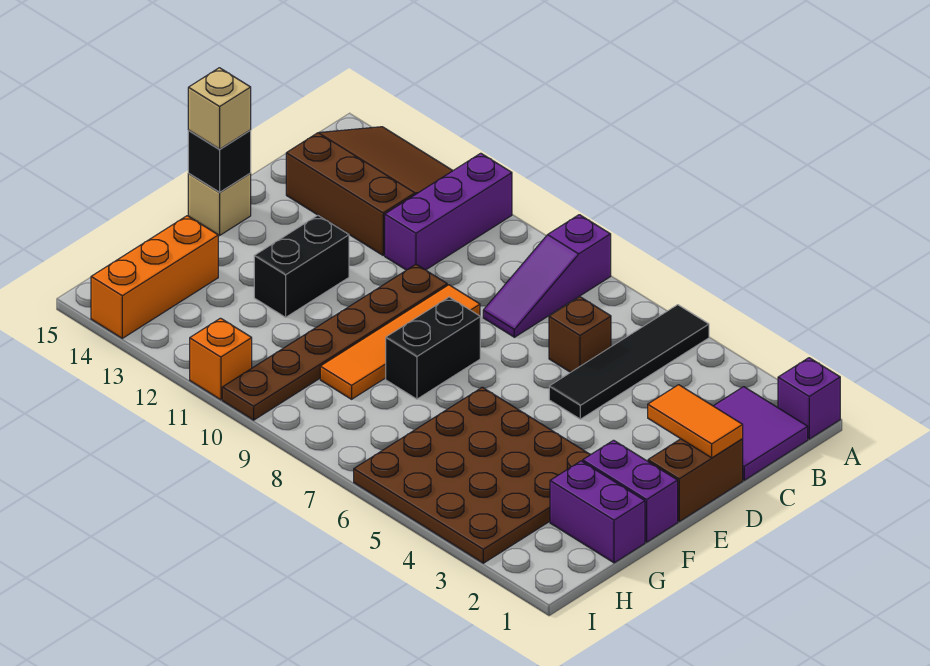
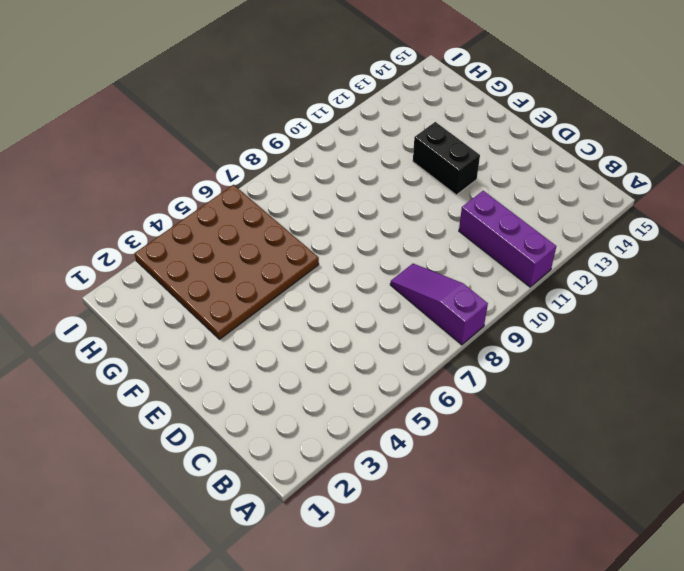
none -> purple brick A1 level 1
none -> black tile A5:D5 level 1
none -> brown slope A12:C14 level 1 top C

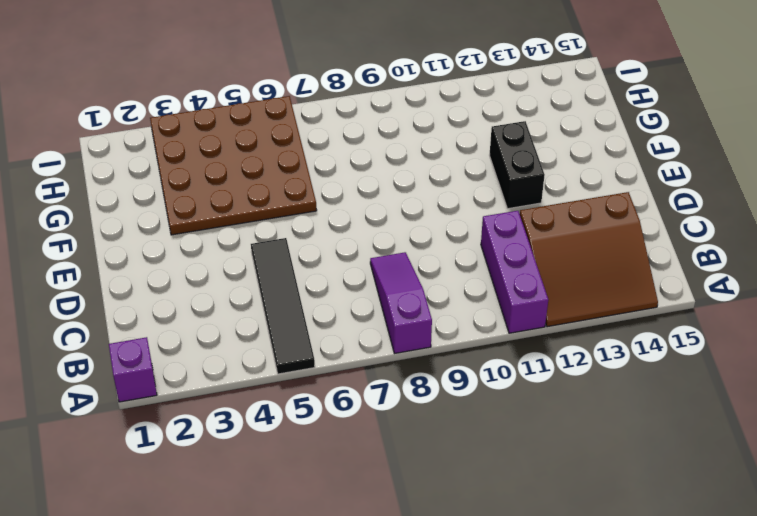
none -> purple tile B1:C2 level 1
none -> brown brick C6 level 1
none -> brown brick D1:E1 level 1

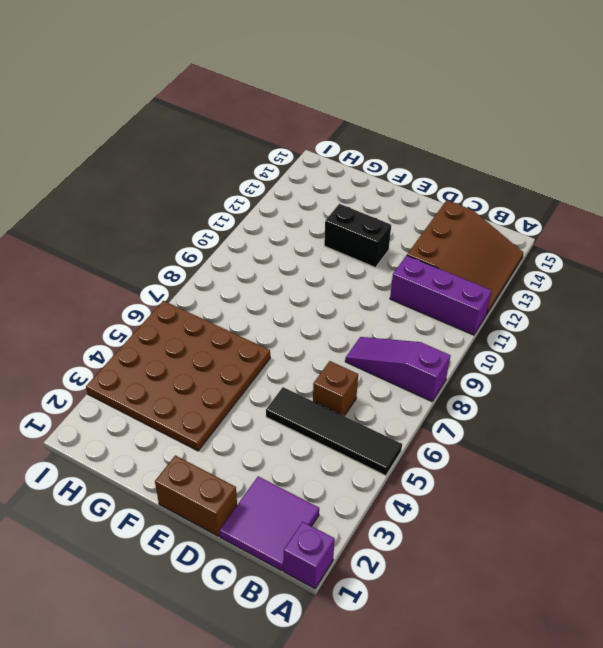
none -> orange tile D9:G9 level 1
none -> brown plate D10:I10 level 1
none -> black brick E8:F8 level 1

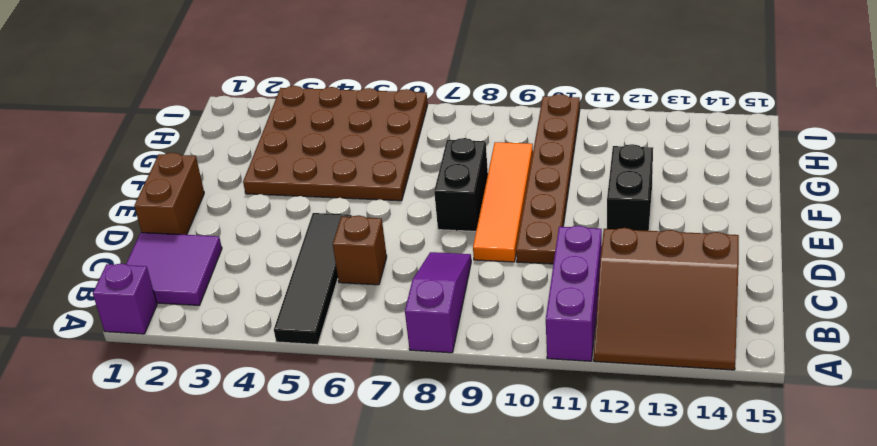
none -> tan brick E15 level 1
none -> purple brick F1:F2 level 1
none -> purple brick G1:G2 level 1

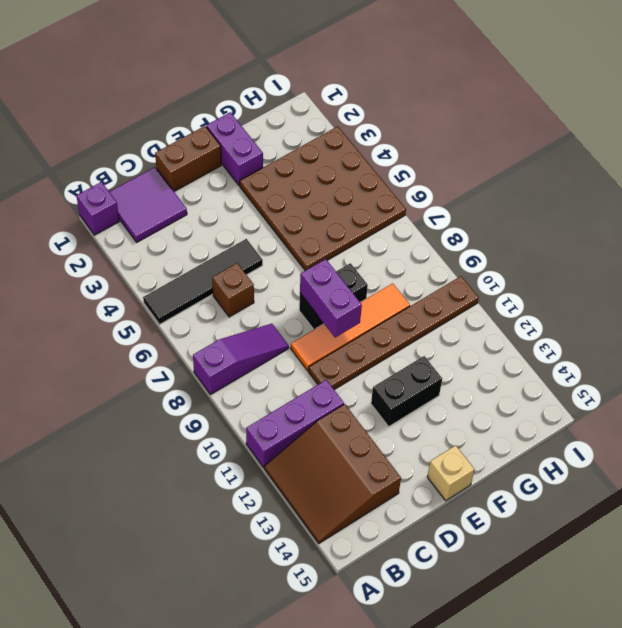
purple brick E8:E9 level 2 -> purple brick G1:G2 level 1
none -> orange brick G14:I14 level 1
none -> orange brick I11 level 1
none -> orange tile D1:D2 level 2

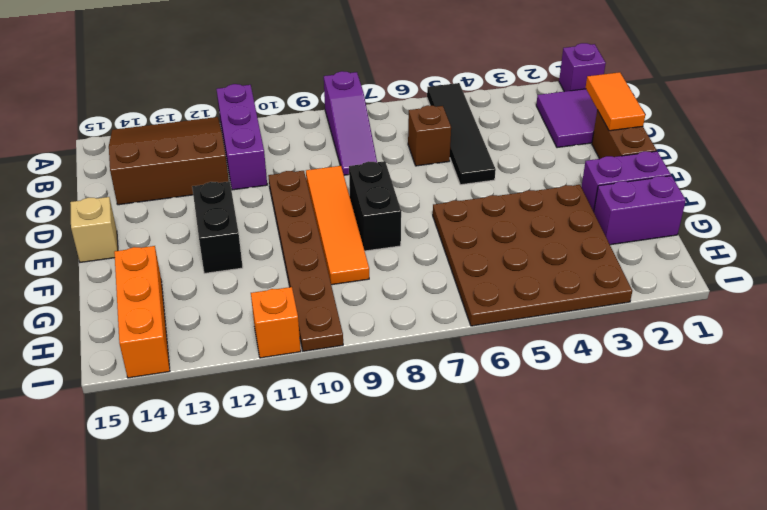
orange tile C1:D1 level 2 -> orange tile D1:D2 level 2
none -> black brick E15 level 2
none -> tan brick E15 level 3

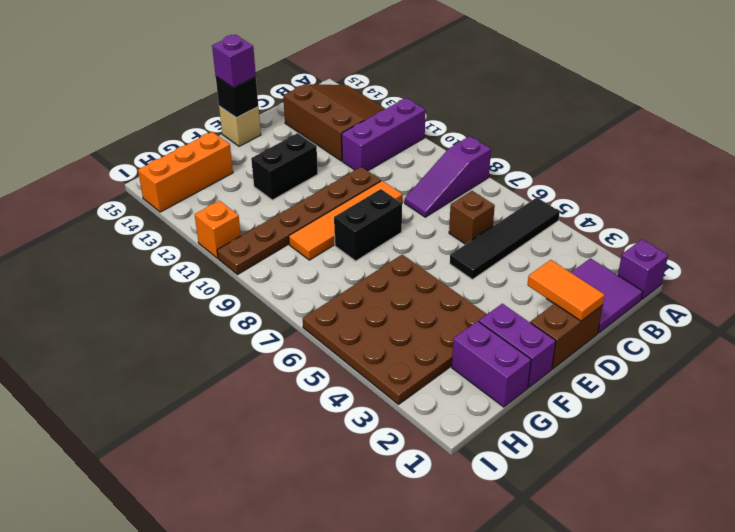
purple brick E15 level 3 -> tan brick E15 level 3

